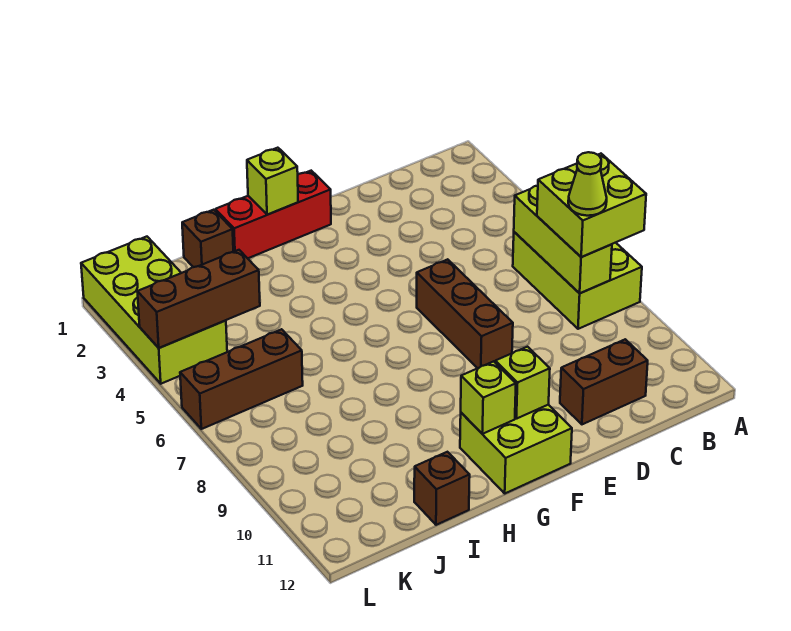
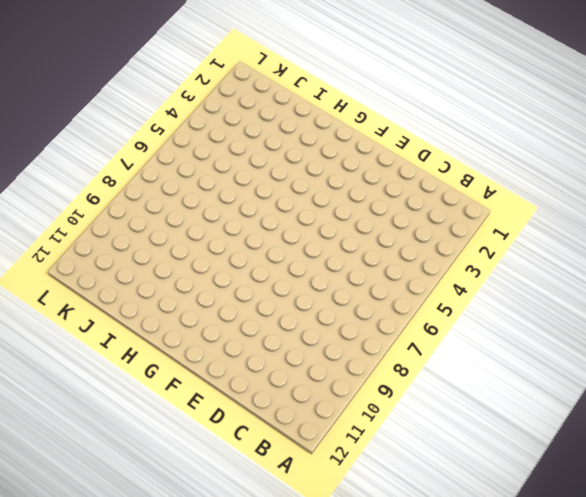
none -> lime brick A6:B8 level 1
none -> brown brick C11:D11 level 1
none -> brown brick E6:E8 level 1

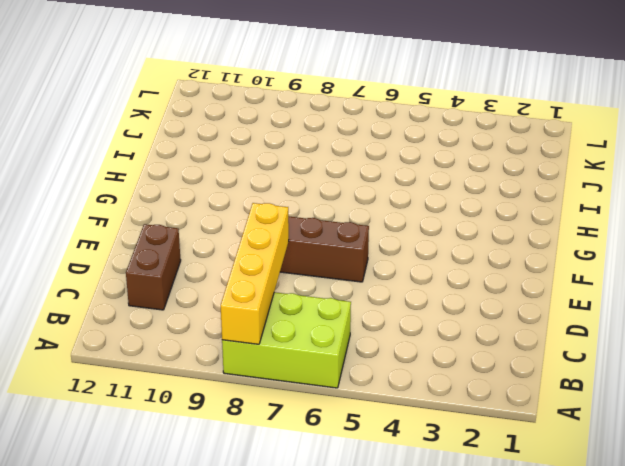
yellow brick A8:D8 level 2 -> lime brick B6:B8 level 2
none -> red brick F1:H1 level 1
none -> lime brick F11:G12 level 1
none -> brown brick I1 level 1

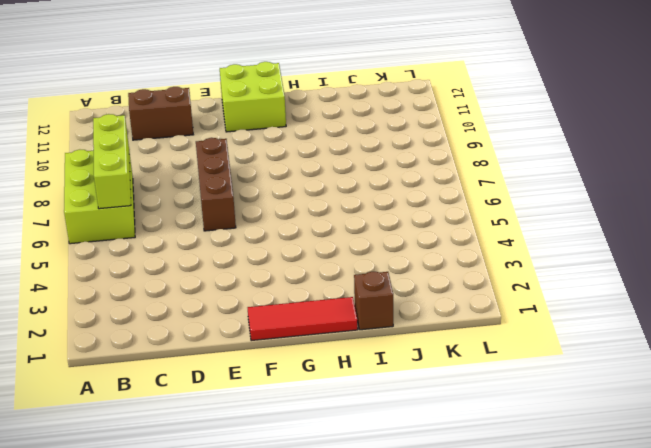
red tile F1:H1 level 1 -> red brick F1:H1 level 1
none -> brown brick I12 level 1
none -> brown brick J6:L6 level 1
none -> lime brick K1:L4 level 1

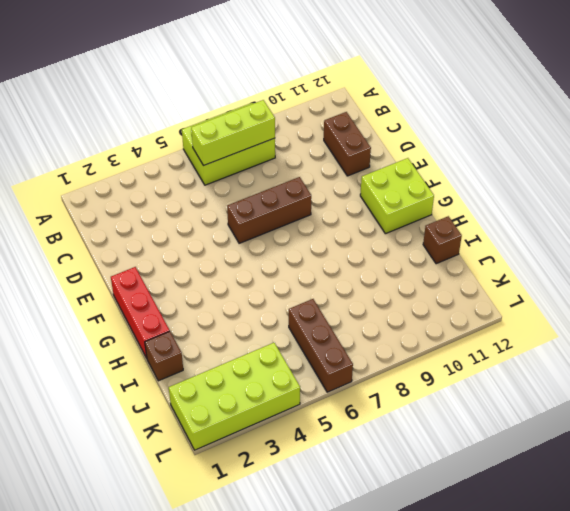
none -> lime brick F11 level 2
none -> lime brick G1 level 2
none -> lime brick G11 level 2

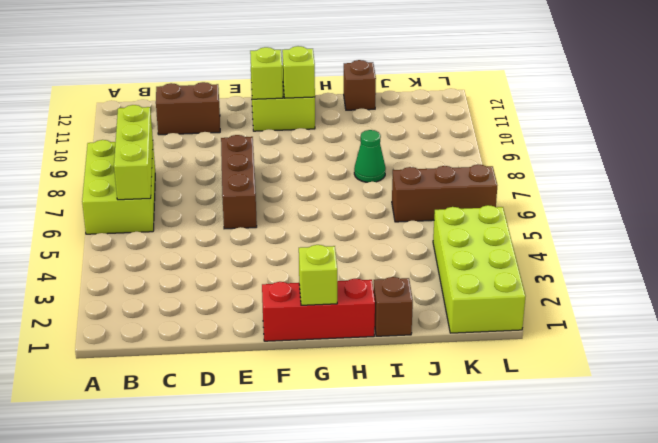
green cone I8 level 1 -> none
none -> brown brick J4:L4 level 2
none -> lime brick A7:B8 level 3
none -> lime cone B8 level 4

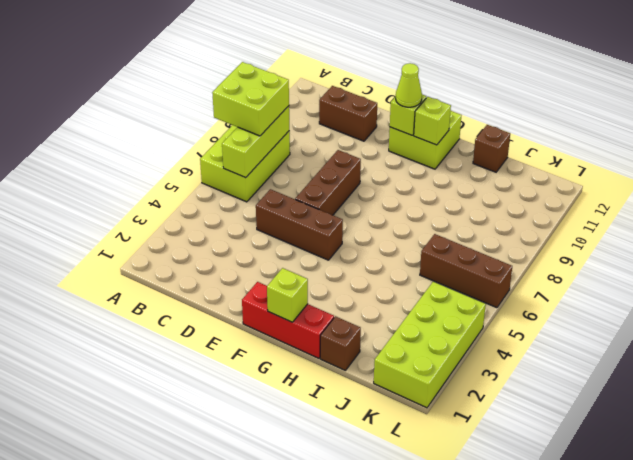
brown brick D5:F5 level 1 -> brown brick J4:L4 level 2
lime cone F11 level 3 -> lime cone B8 level 4

